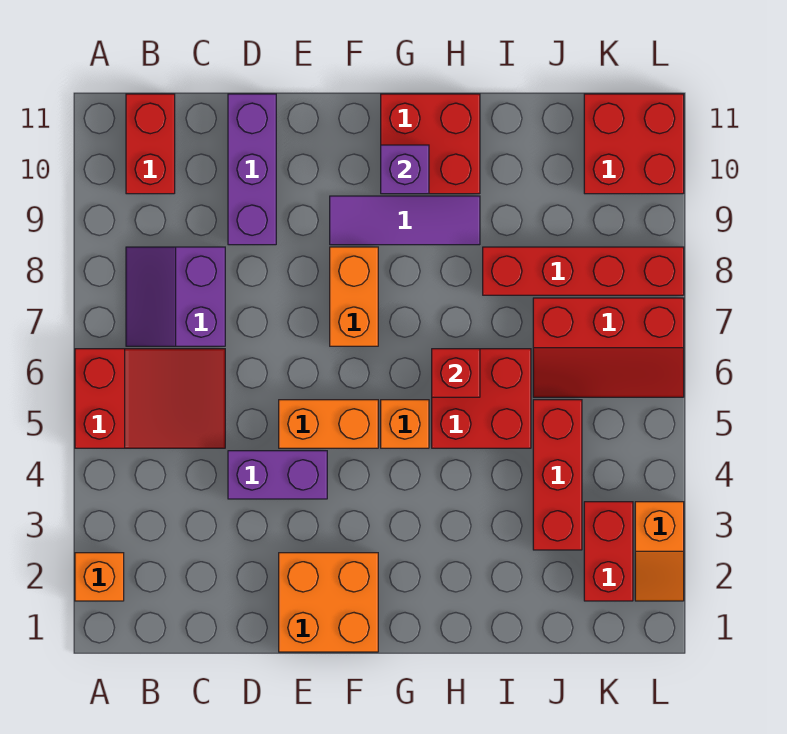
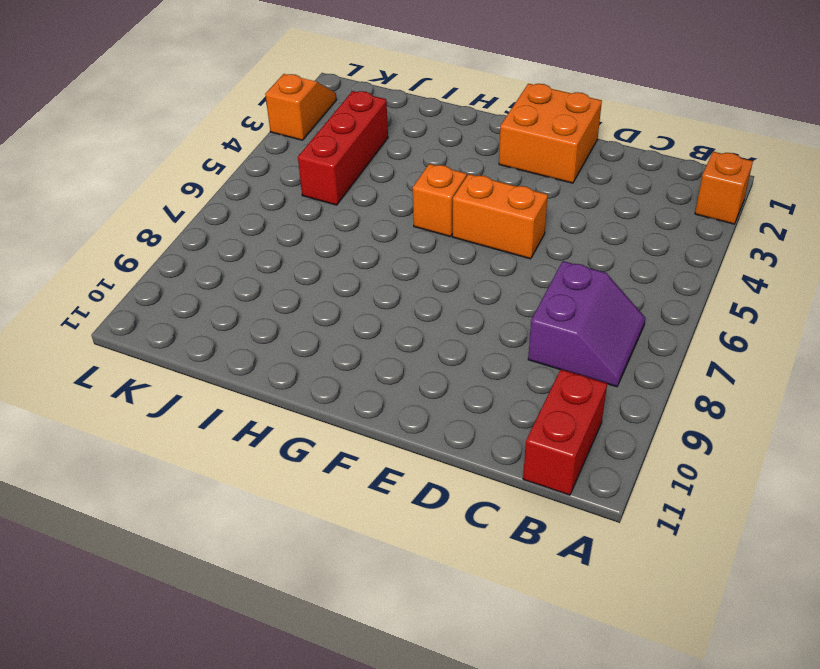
none -> red slope A5:C6 level 1 top A
none -> purple brick D4:E4 level 1
none -> purple brick D9:D11 level 1

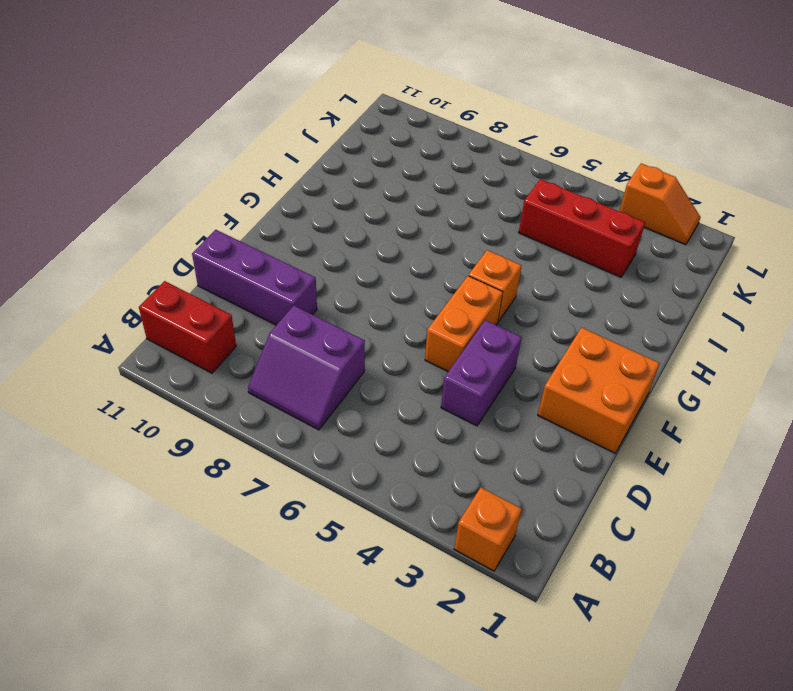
none -> red slope A5:C6 level 1 top A
none -> orange brick F7:F8 level 1
none -> purple tile F9:H9 level 1

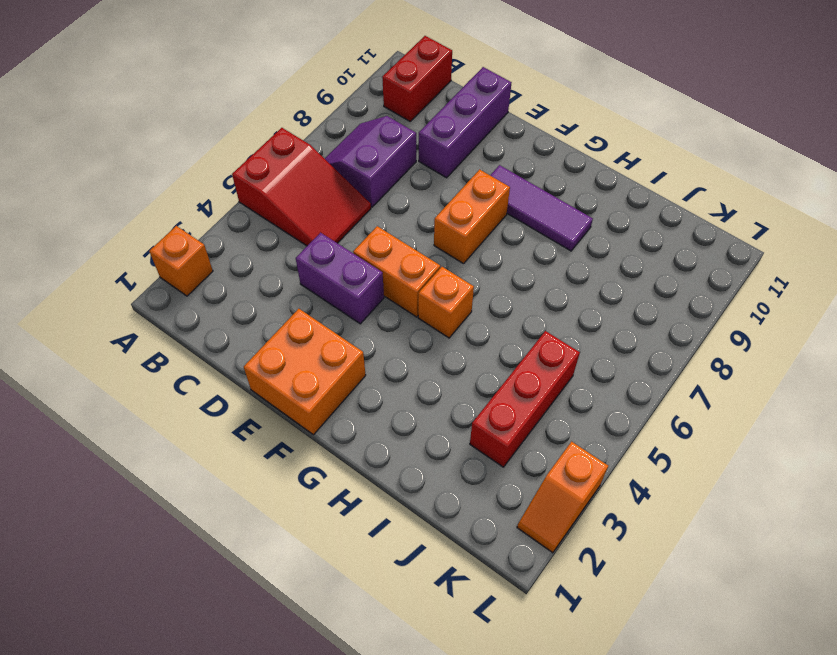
none -> red brick G10:H11 level 1
none -> red brick H5:I6 level 1
none -> red brick I8:L8 level 1

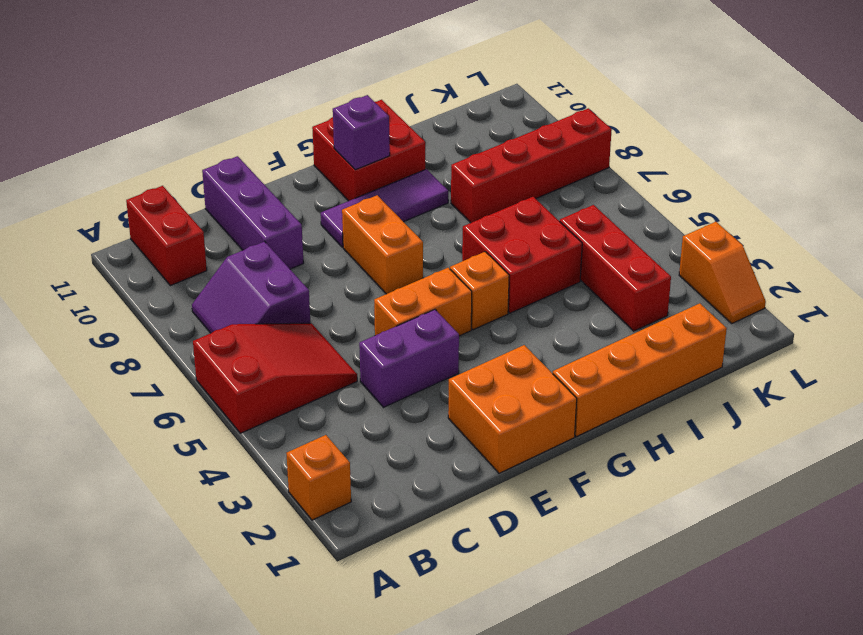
orange brick G1:J1 level 1 -> none
none -> red slope J6:L7 level 1 top 7
none -> red brick K2:K3 level 1
none -> red brick K10:L11 level 1

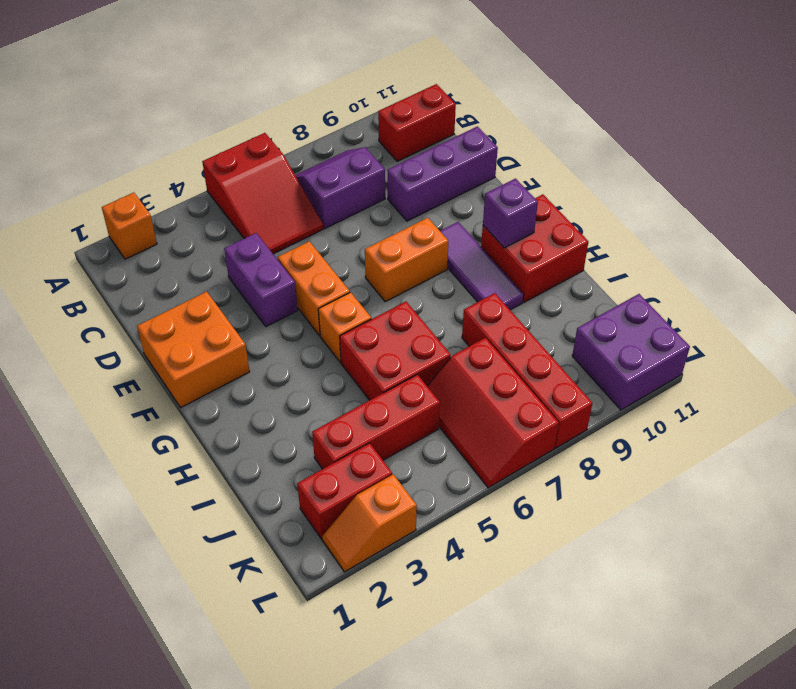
purple brick K10:L11 level 1 -> red brick K10:L11 level 1
none -> red brick H6 level 2

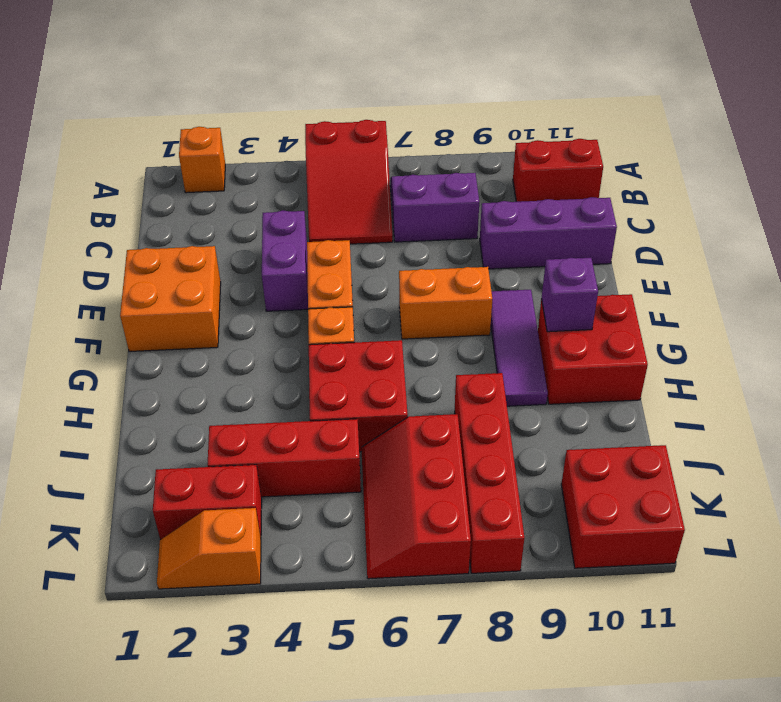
none -> red brick H6 level 2

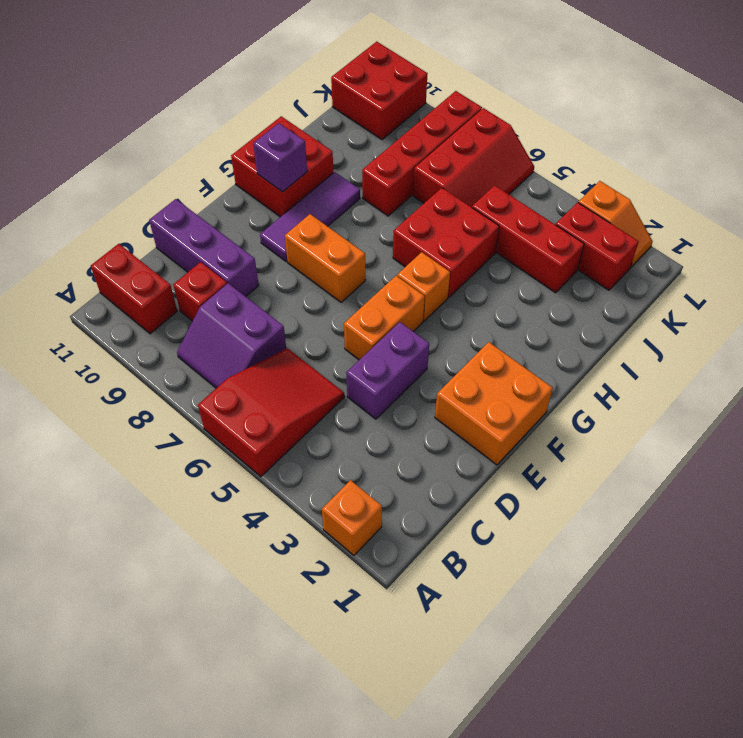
red brick C9 level 1 -> red brick H6 level 2

